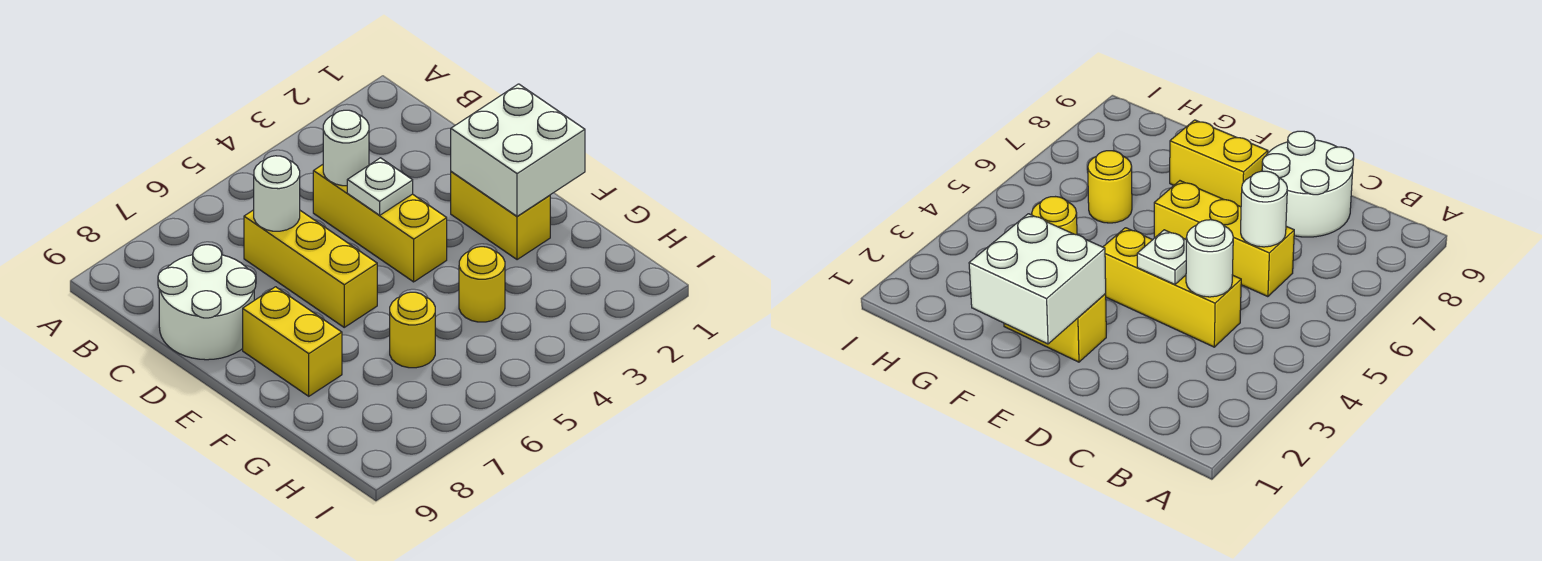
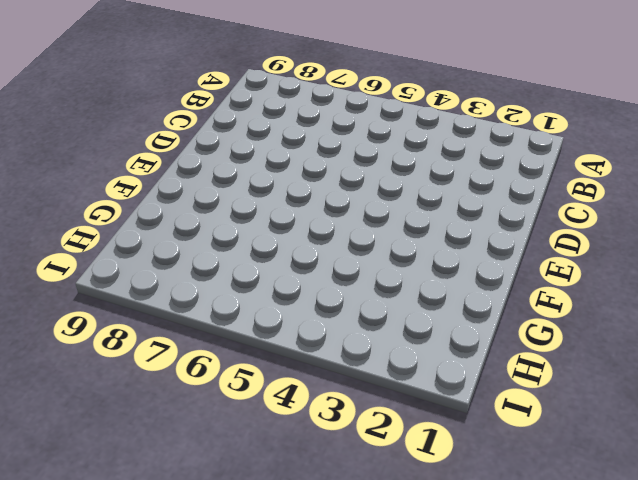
none -> yellow brick C4:E4 level 1
none -> yellow brick C6:E6 level 1

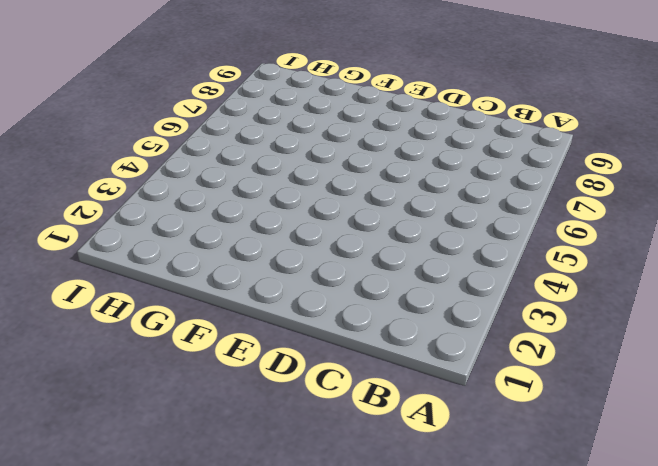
none -> yellow brick C4:E4 level 1
none -> yellow brick C6:E6 level 1

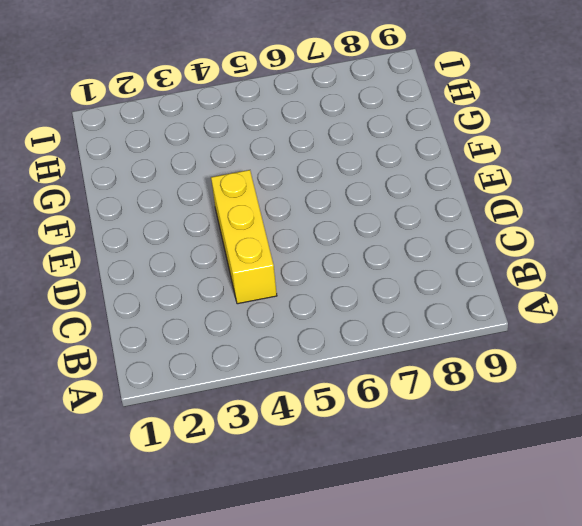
none -> yellow brick C6:E6 level 1
none -> white round brick C8:D9 level 1

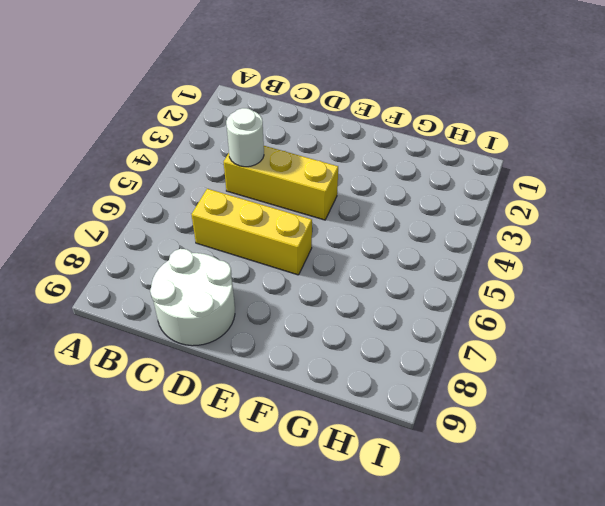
none -> yellow brick E2:F2 level 1
none -> yellow brick E8:F8 level 1

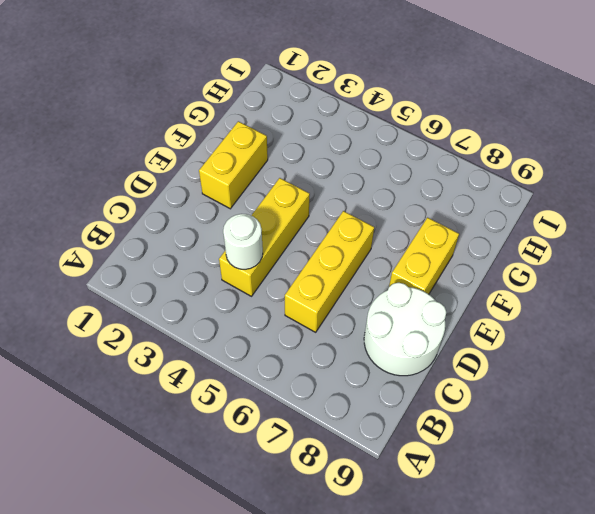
none -> yellow round brick G4 level 1
none -> yellow round brick G6 level 1

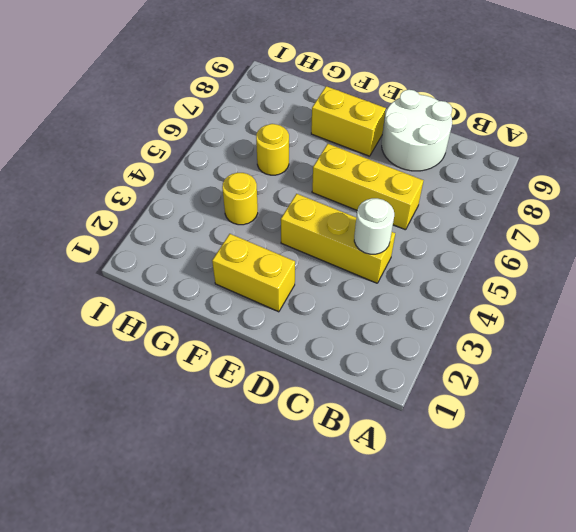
none -> white round brick C6 level 2
none -> white plate D4 level 2

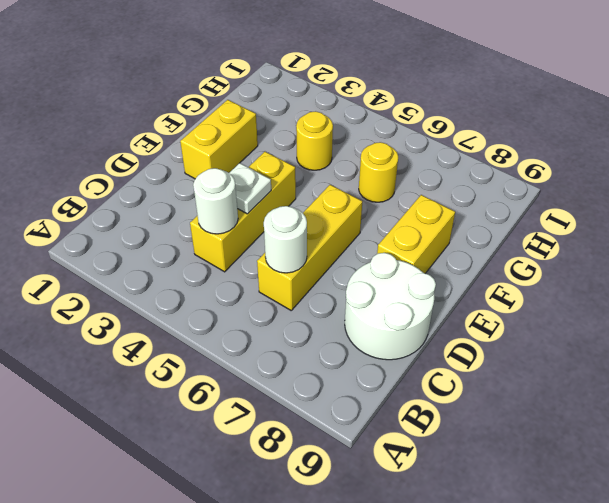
none -> white brick E1:F2 level 2

